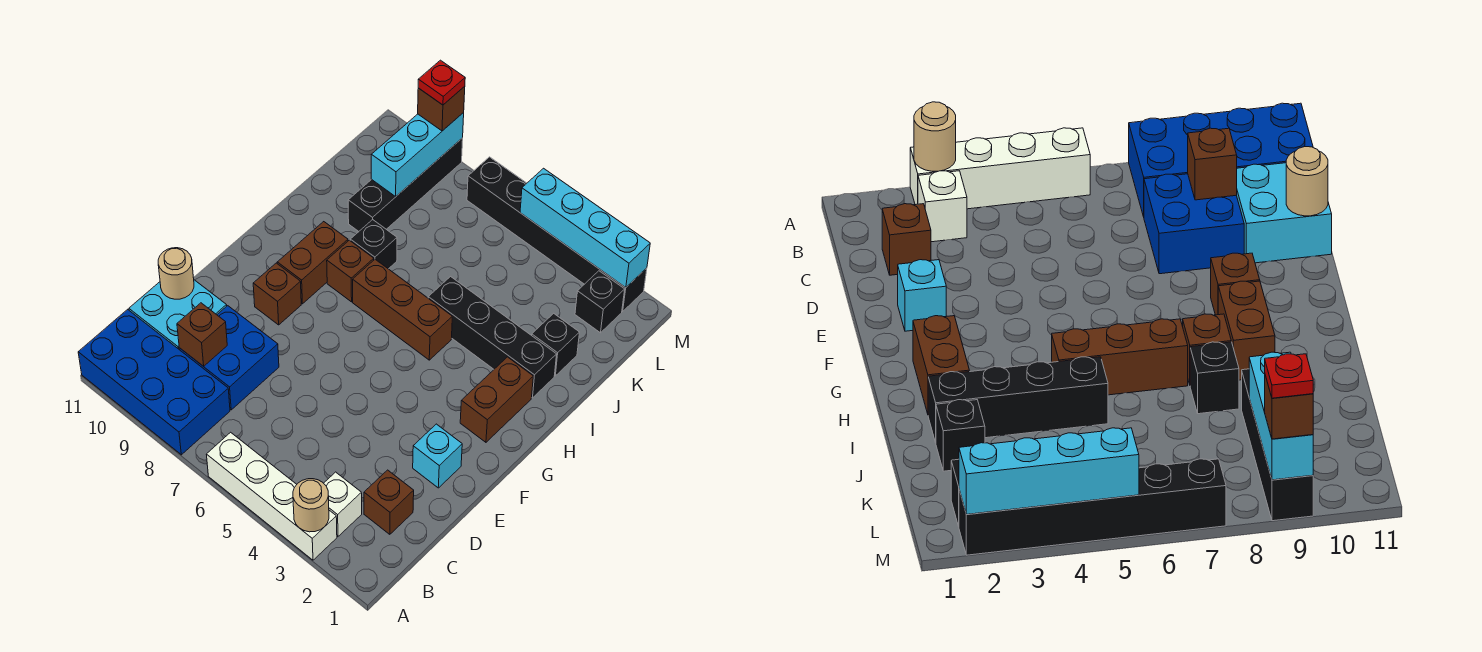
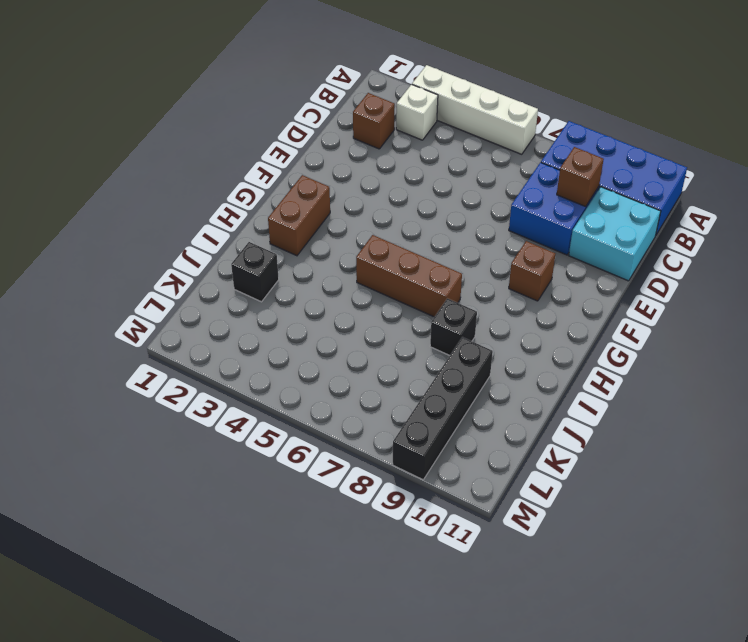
none -> cyan brick E2 level 1
none -> brown brick G9:H9 level 1
none -> brown brick H8 level 1

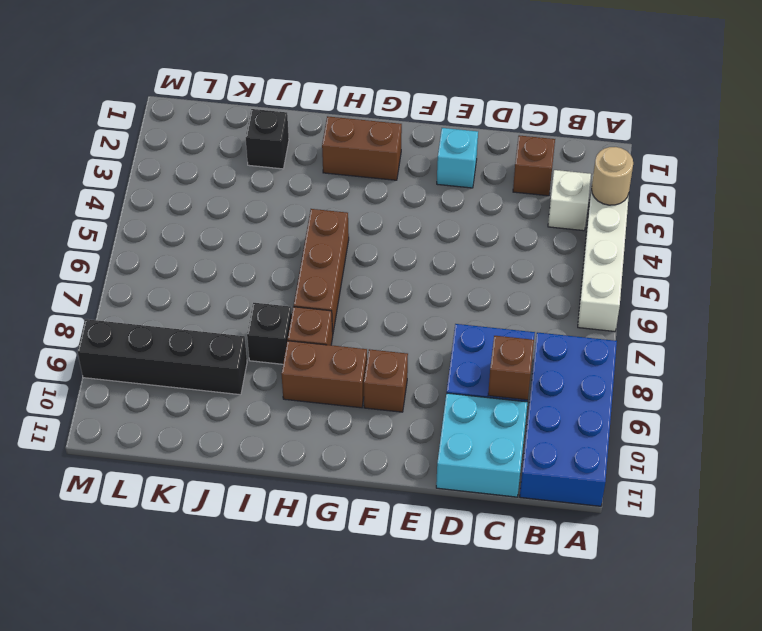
none -> black brick I2:I5 level 1
none -> black brick L2 level 1
none -> black brick M2:M7 level 1

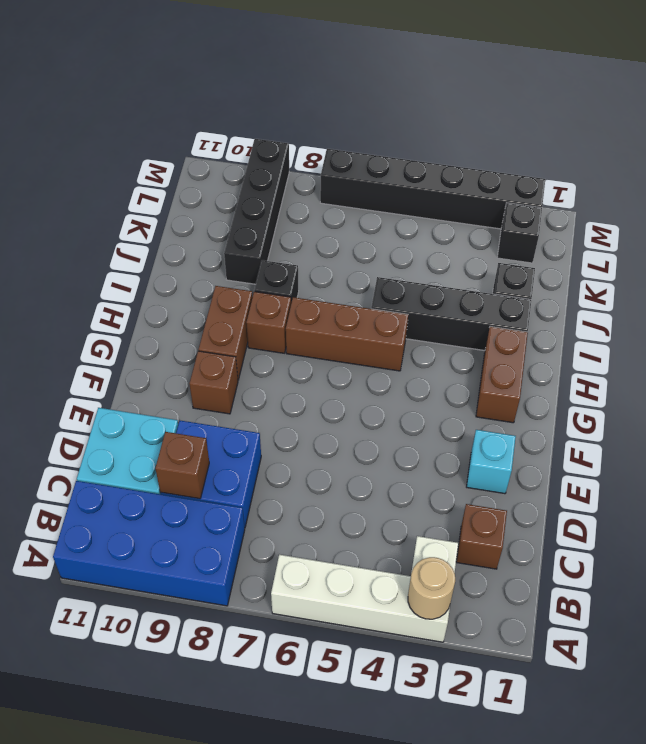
none -> tan round brick D11 level 2
none -> cyan brick K9:M9 level 2
none -> cyan brick M2:M5 level 2

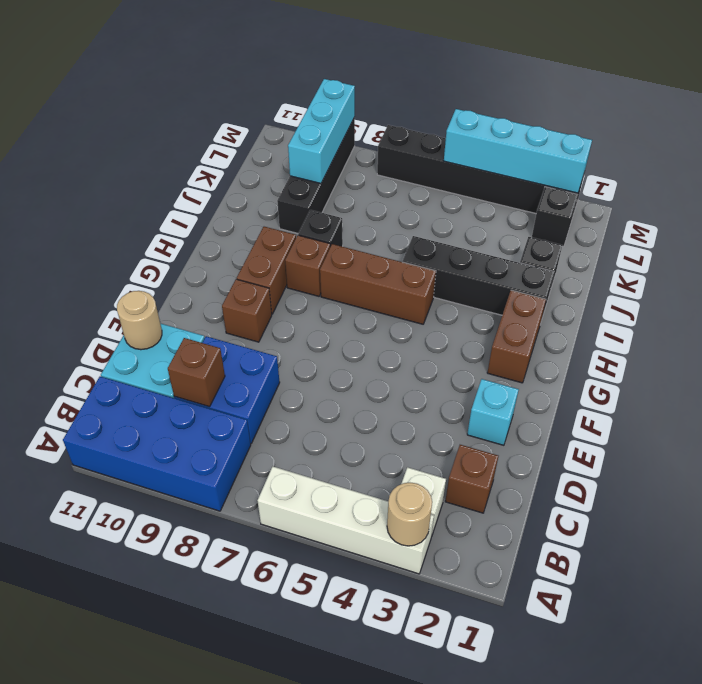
none -> brown brick M9 level 3
none -> red plate M9 level 4

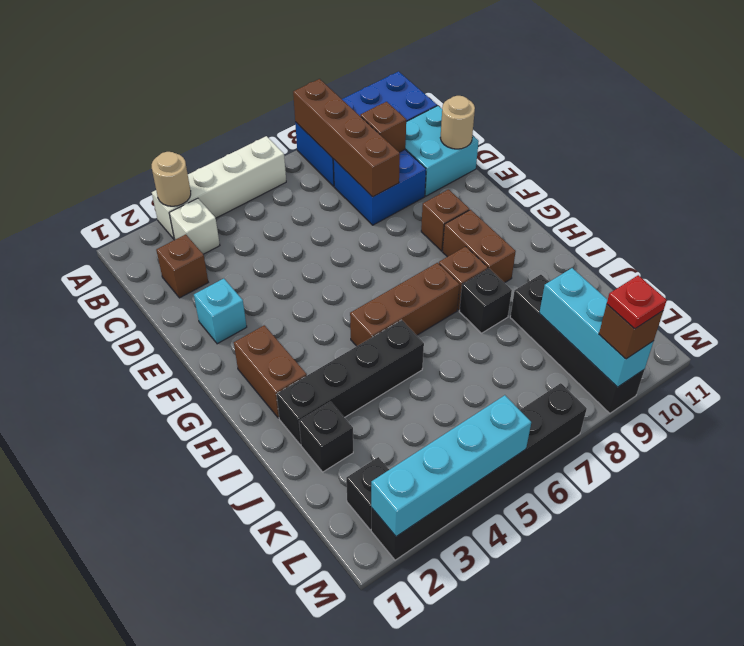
brown brick A8:D8 level 2 -> none

